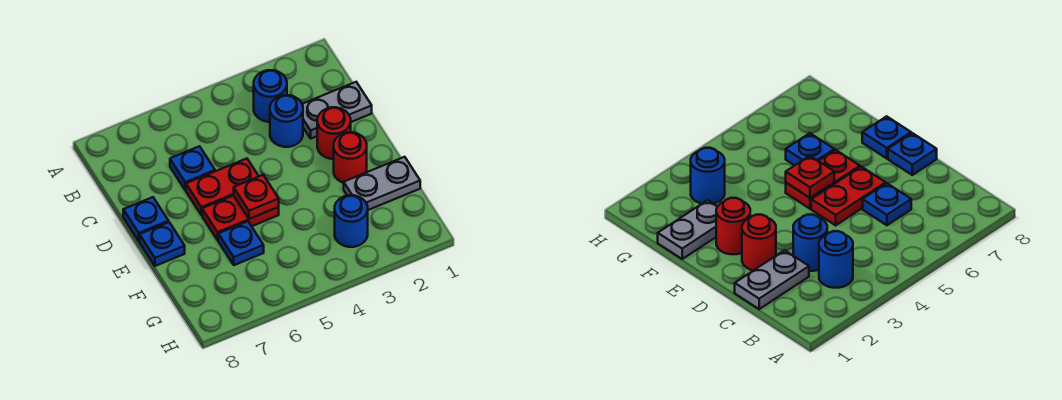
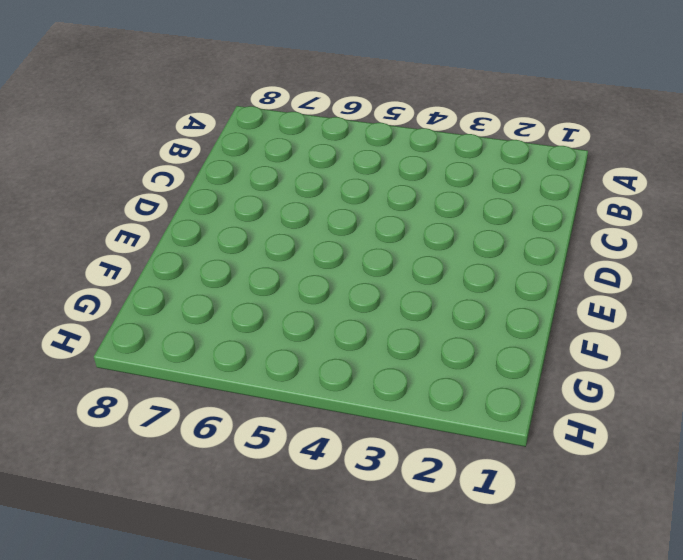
none -> blue round brick B3 level 1
none -> grey plate C1:C2 level 1
none -> blue round brick C3 level 1

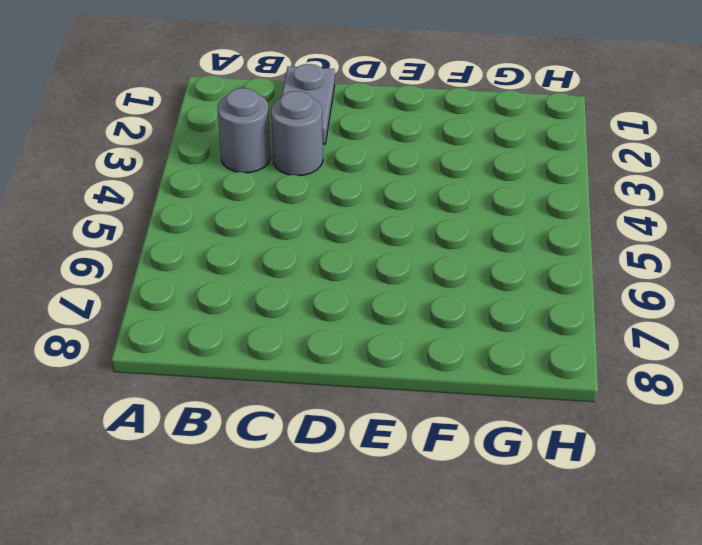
grey round brick B3 level 1 -> blue round brick B3 level 1
grey round brick C3 level 1 -> blue round brick C3 level 1
none -> blue plate C6 level 1
none -> red round brick D2 level 1
none -> red plate D5:D6 level 1

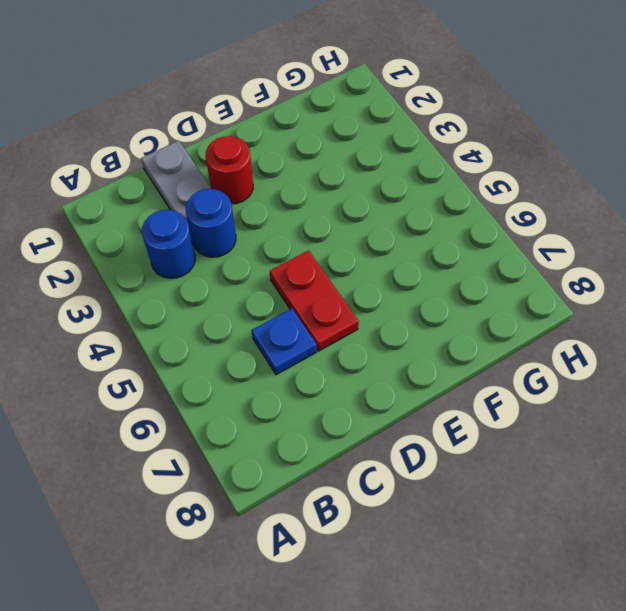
none -> blue plate D8 level 1
none -> red round brick E2 level 1
none -> red plate E5:E6 level 1

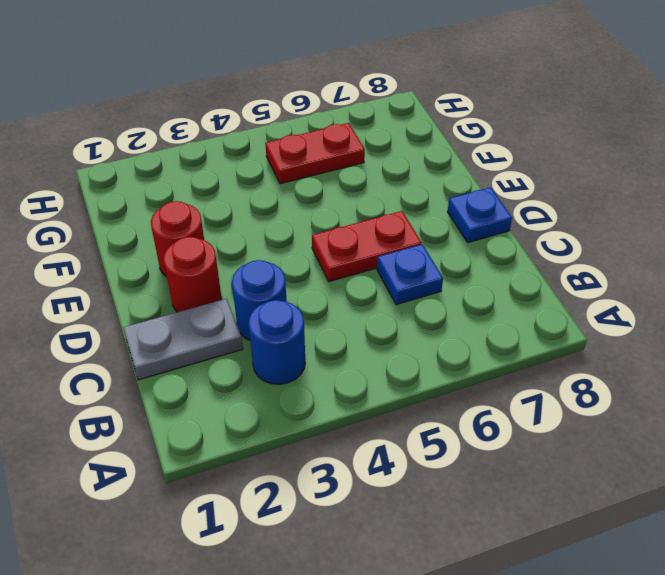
red plate G5:G6 level 1 -> red plate E5:E6 level 1
none -> blue plate E8 level 1
none -> grey plate F1:F2 level 1
none -> blue plate F6 level 1

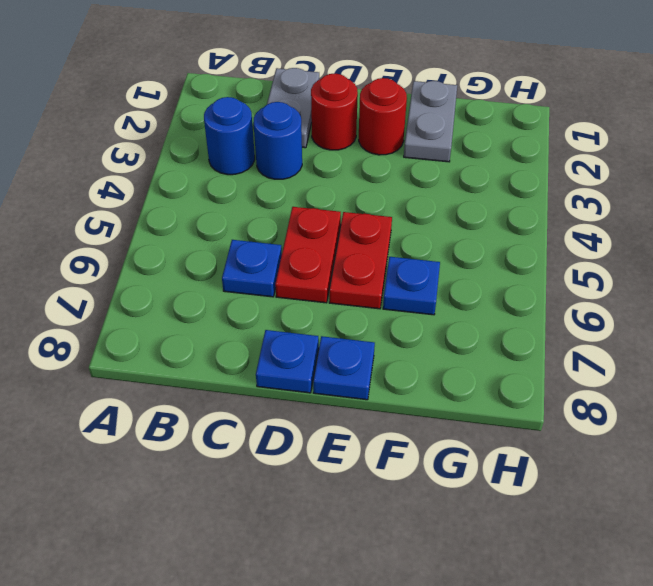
none -> blue round brick G3 level 1
none -> red plate E5 level 2

